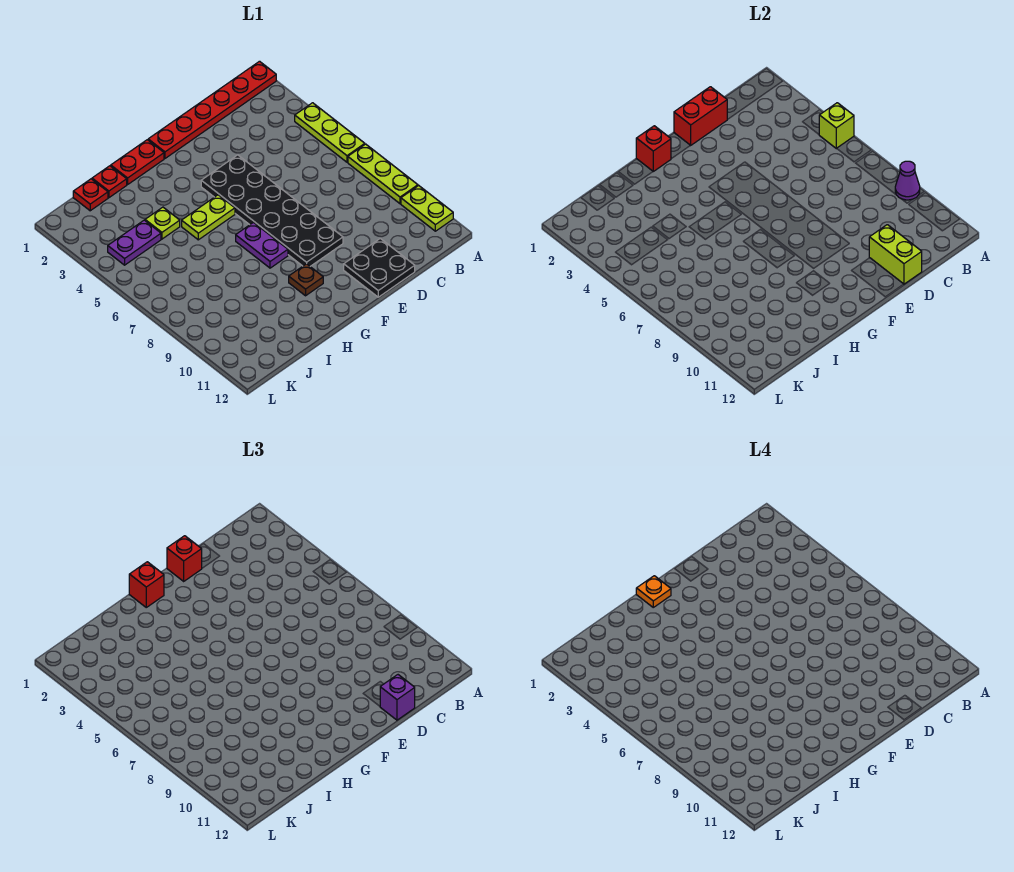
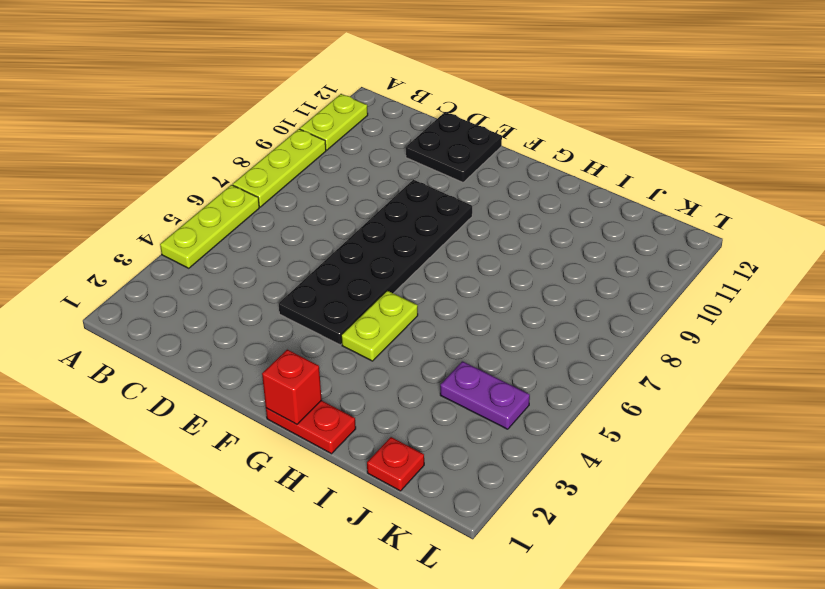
lime plate G4:G5 level 1 -> lime plate G5:H5 level 1
none -> red plate A1:F1 level 1
none -> purple plate G7:G8 level 1
none -> brown plate G10 level 1

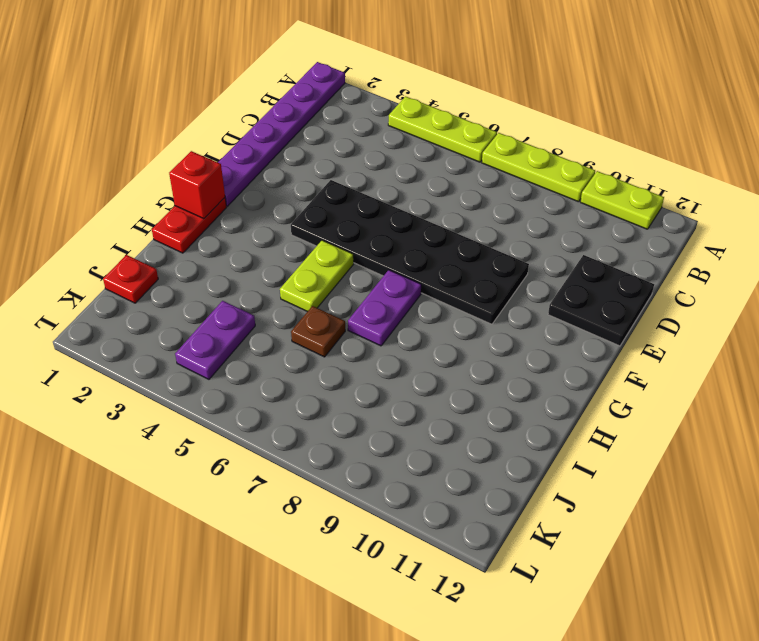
purple plate A1:F1 level 1 -> red plate A1:F1 level 1
purple plate G7:H7 level 1 -> purple plate G7:G8 level 1
brown plate I6 level 1 -> brown plate G10 level 1
none -> red plate I1 level 1
none -> lime plate I4 level 1
none -> lime brick A5 level 2

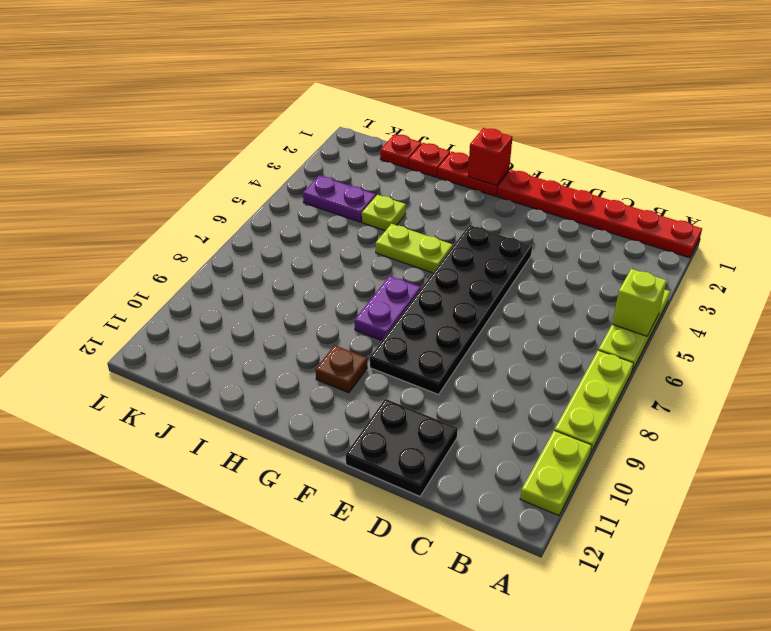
none -> purple cone A9 level 2
none -> red brick D1:E1 level 2
none -> lime brick D11:D12 level 2

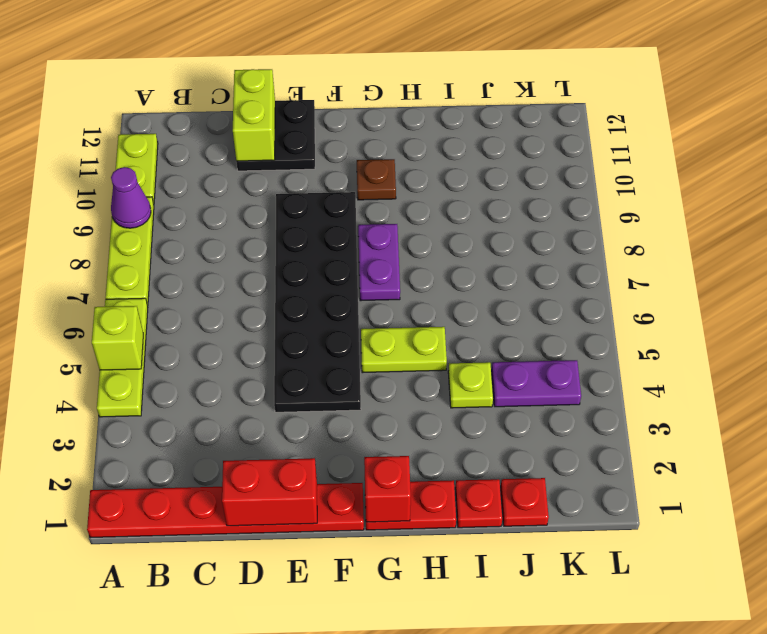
none -> purple brick D12 level 3
none -> red brick E1 level 3
none -> red brick G1 level 3

